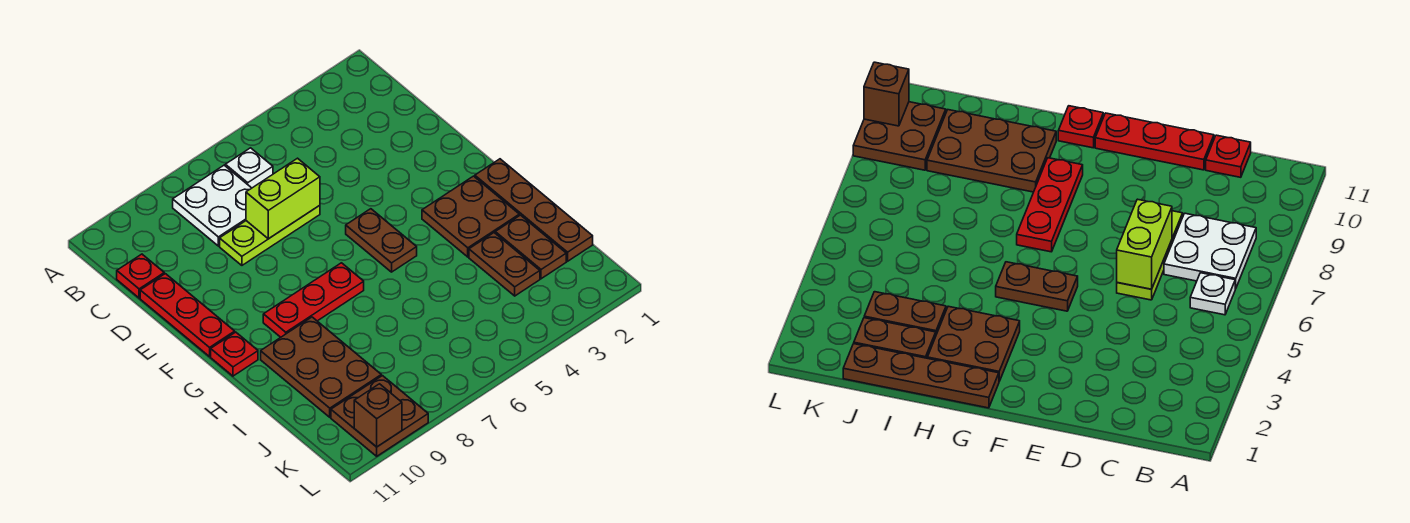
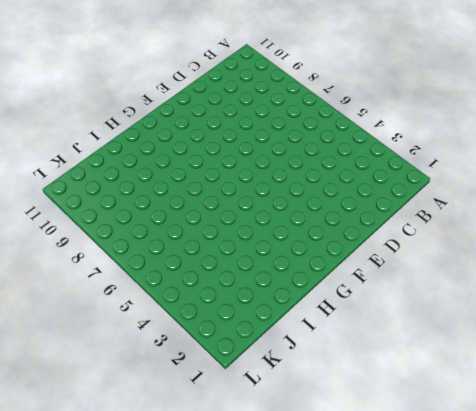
none -> white plate B6 level 1
none -> white plate B7:C8 level 1
none -> red plate C11 level 1

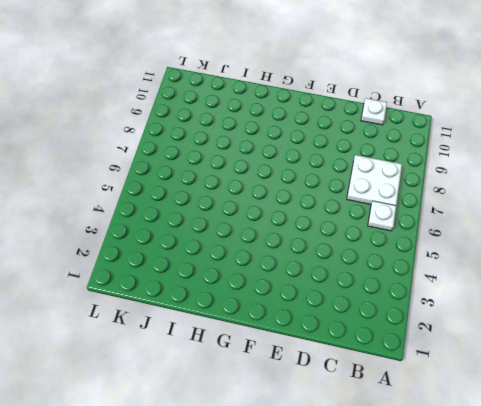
white plate C11 level 1 -> red plate C11 level 1
none -> lime plate D6:D8 level 1
none -> red plate D11:F11 level 1
none -> brown plate F5:G5 level 1

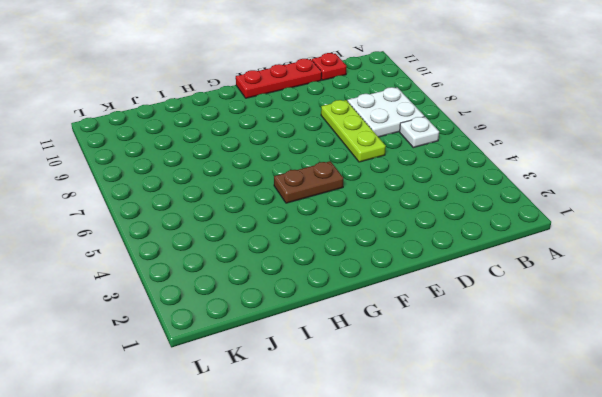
none -> brown plate G1:J1 level 1
none -> brown plate G2:H3 level 1
none -> red plate G7:G9 level 1

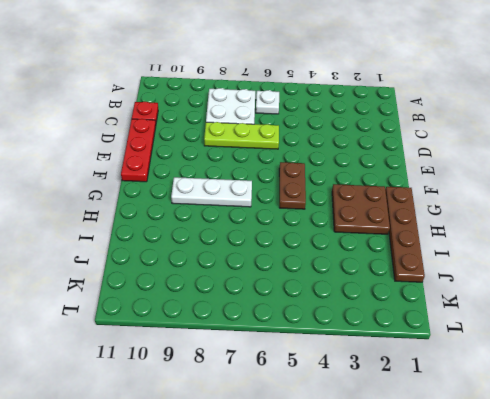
white plate G7:G9 level 1 -> red plate G7:G9 level 1
none -> red plate G11 level 1
none -> brown plate H9:J10 level 1
none -> brown plate I2:J2 level 1

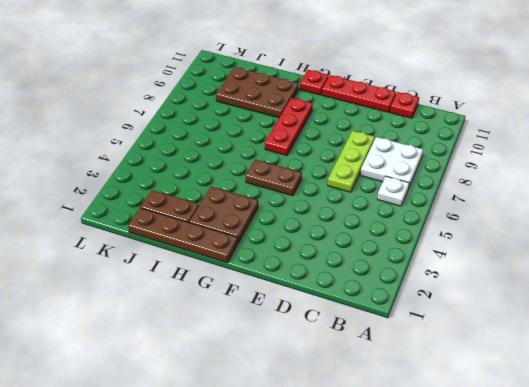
none -> brown plate I3:J3 level 1
none -> brown plate K9:L10 level 1
none -> lime brick D6:D7 level 2

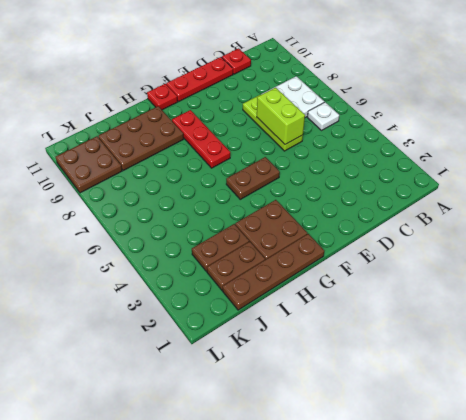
none -> brown brick L10 level 2

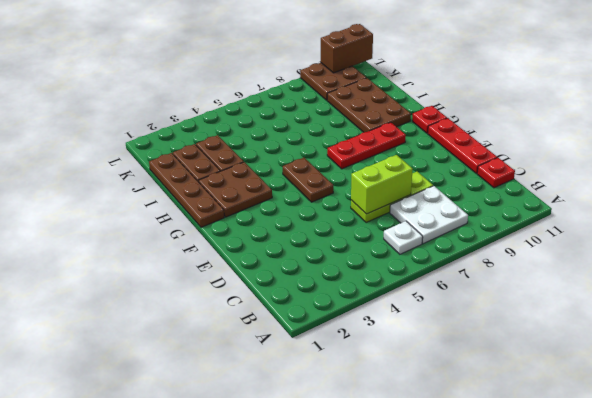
brown brick L10:L11 level 2 -> brown brick L10 level 2

